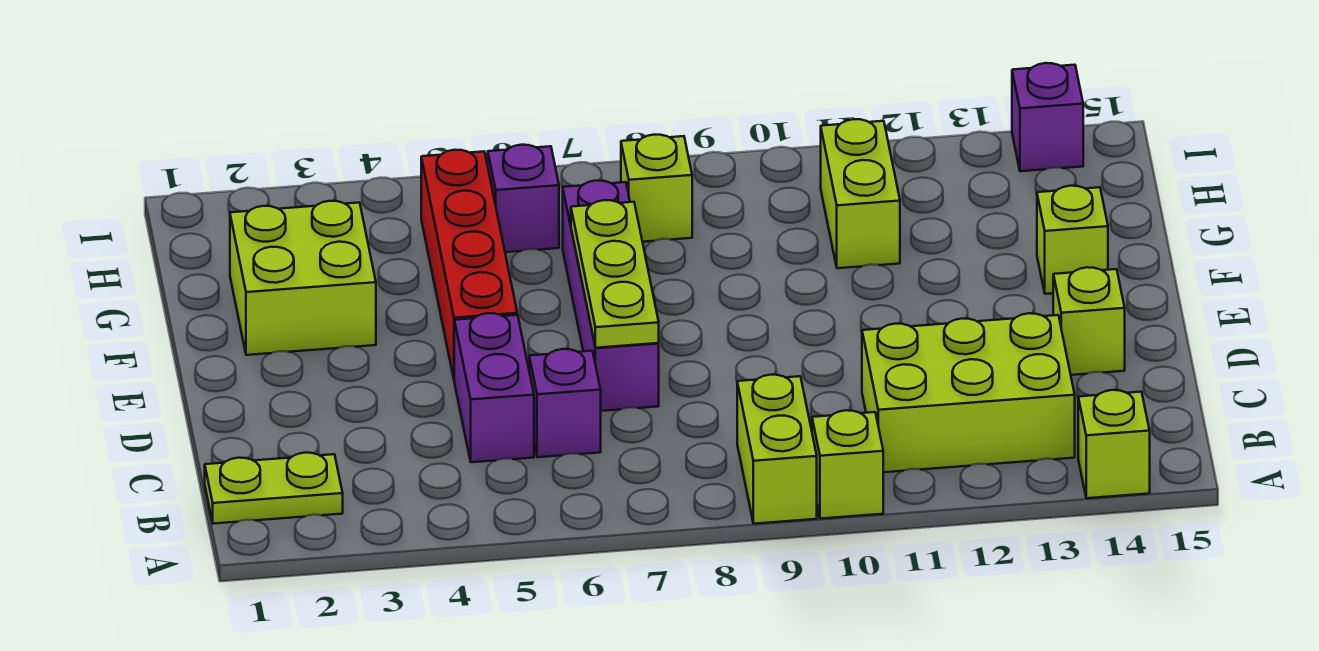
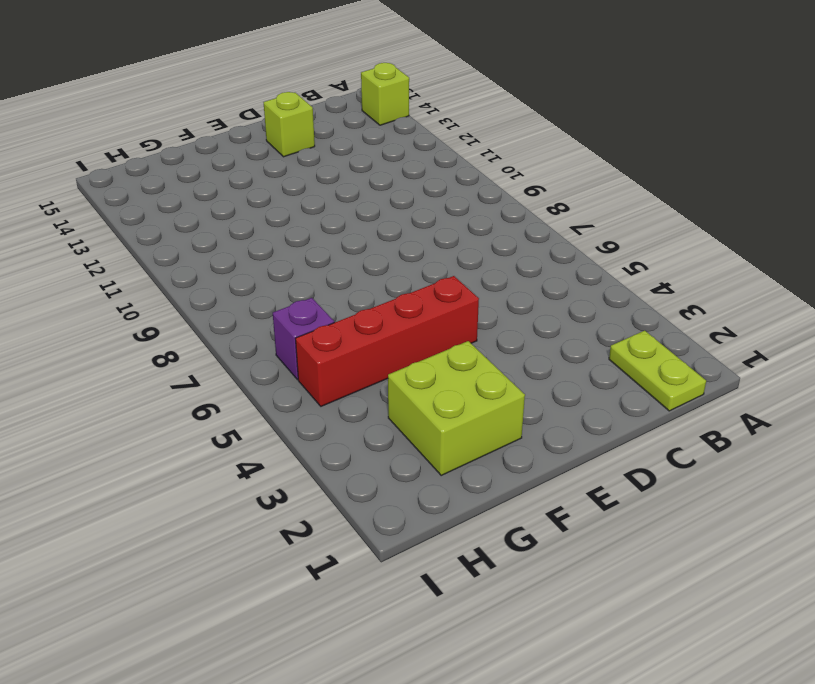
none -> lime brick A9:B9 level 1
none -> lime brick A10 level 1
none -> lime brick B11:C13 level 1

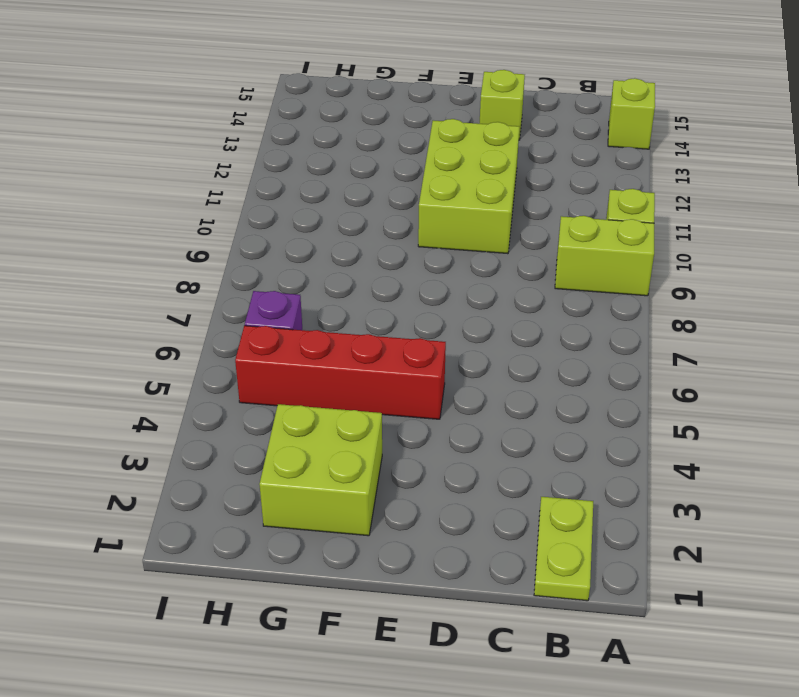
lime brick D10:E12 level 1 -> lime brick B11:C13 level 1
none -> purple brick C5:D5 level 1
none -> purple brick C6 level 1
none -> purple brick D7:G7 level 1

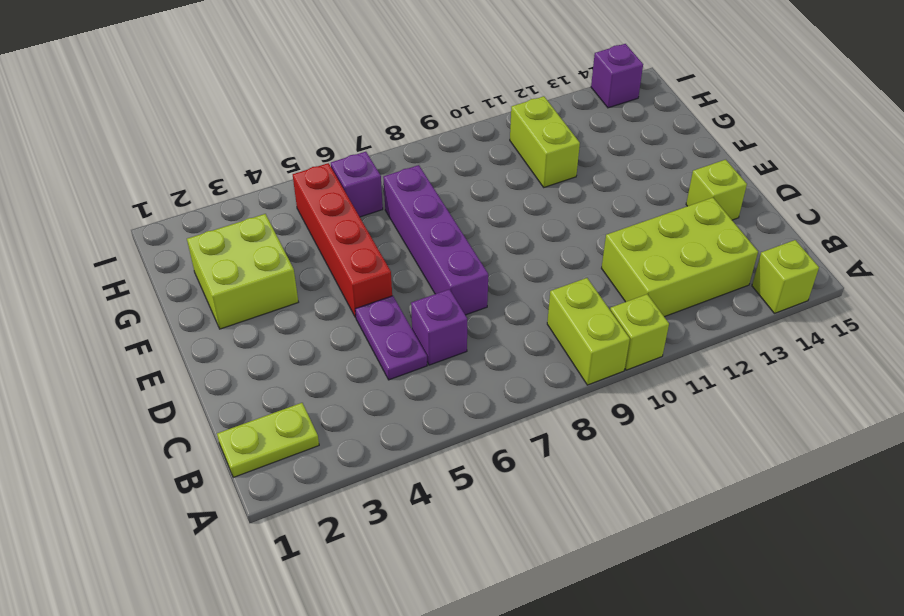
purple plate C5:D5 level 1 -> purple brick C5:D5 level 1
none -> lime brick F14 level 1
none -> lime brick H8 level 1
none -> lime plate D7:F7 level 2

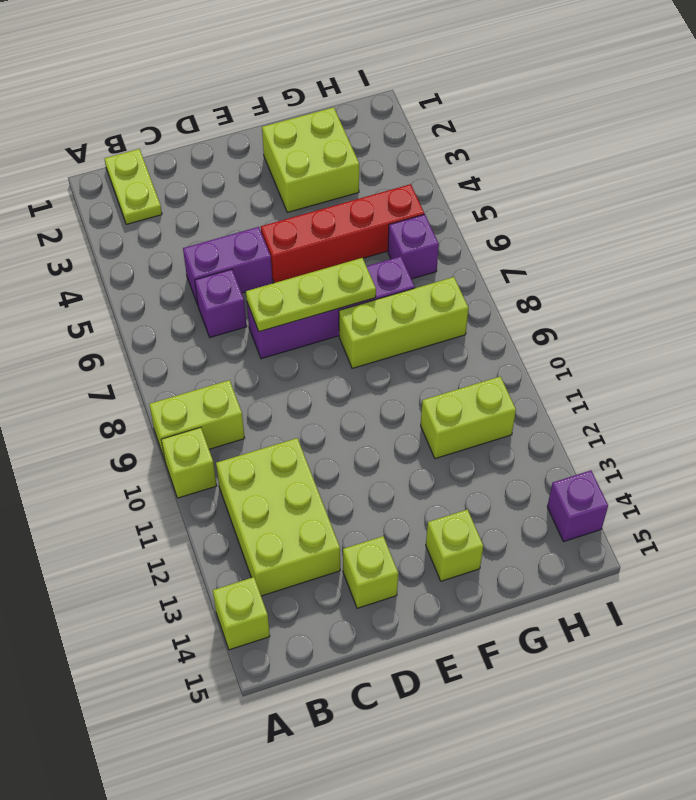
lime brick F8:H8 level 1 -> lime brick H8 level 1

